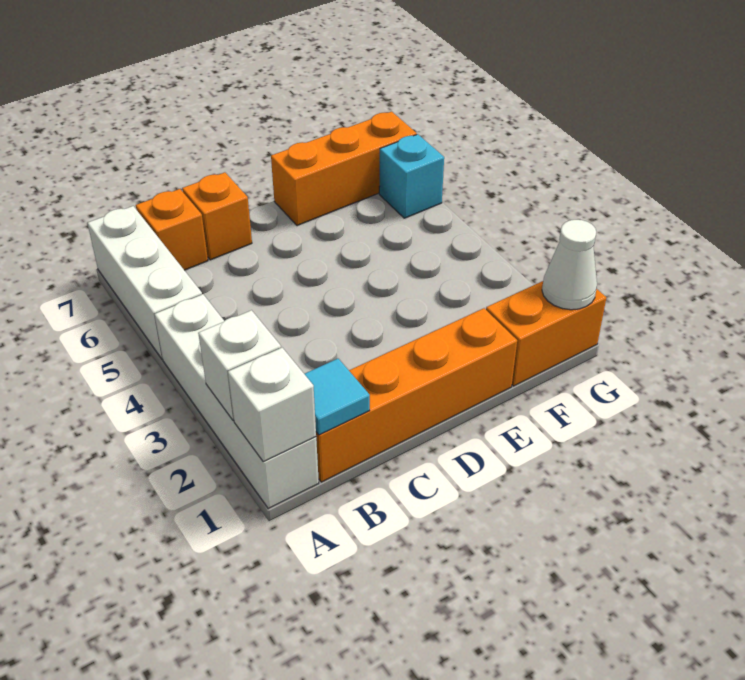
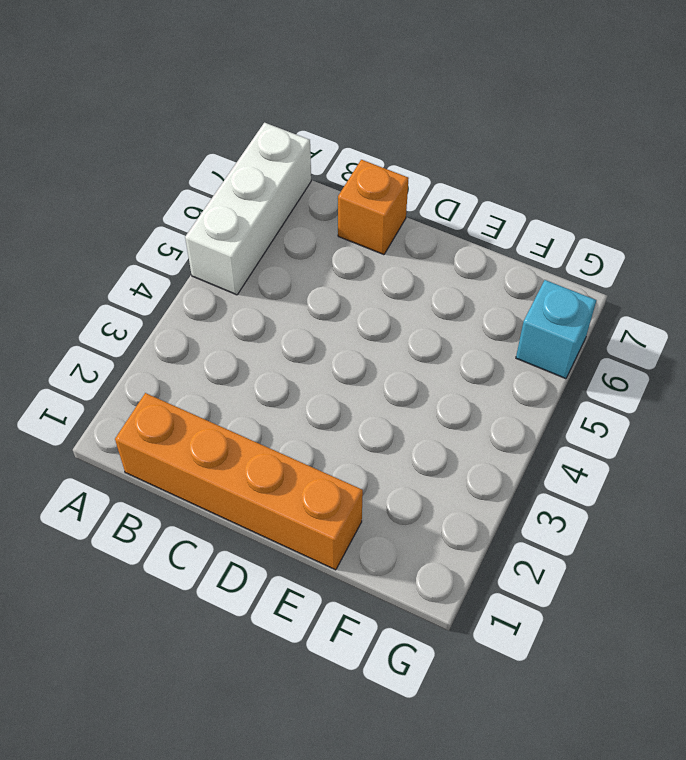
none -> white brick A1:A4 level 1
none -> orange brick B7 level 1
none -> orange brick E7:G7 level 1

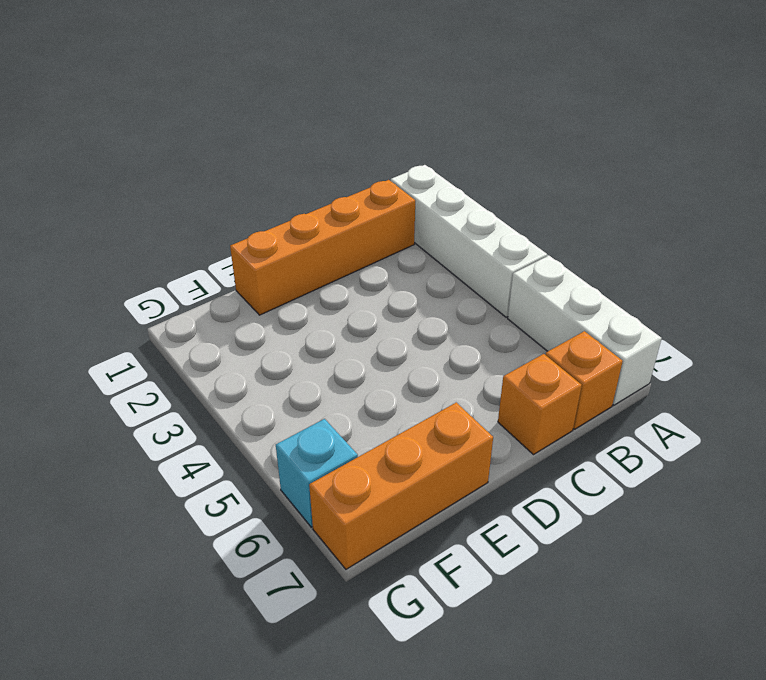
none -> orange brick F1:G1 level 1
none -> white brick A1 level 2
none -> white brick A2 level 2

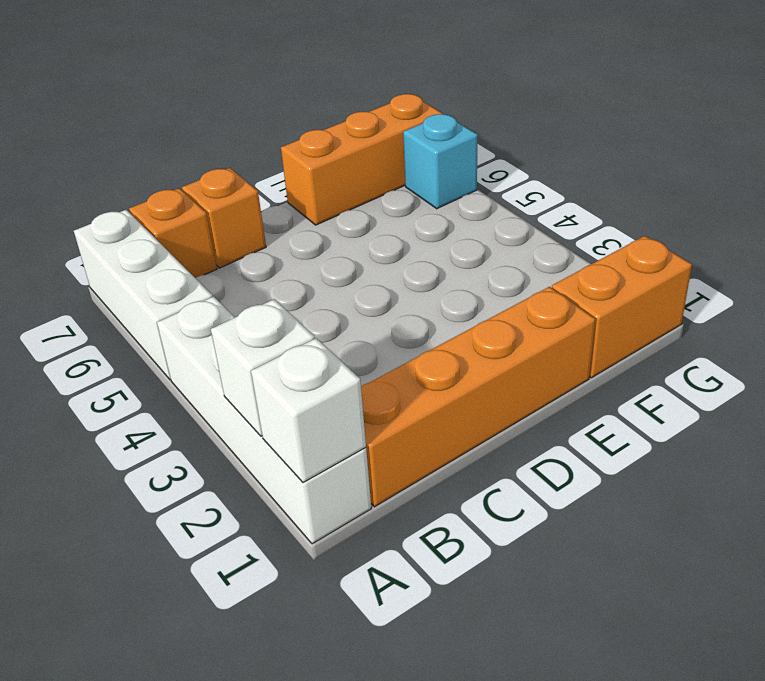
none -> cyan tile B1 level 2
none -> white cone G1 level 2

